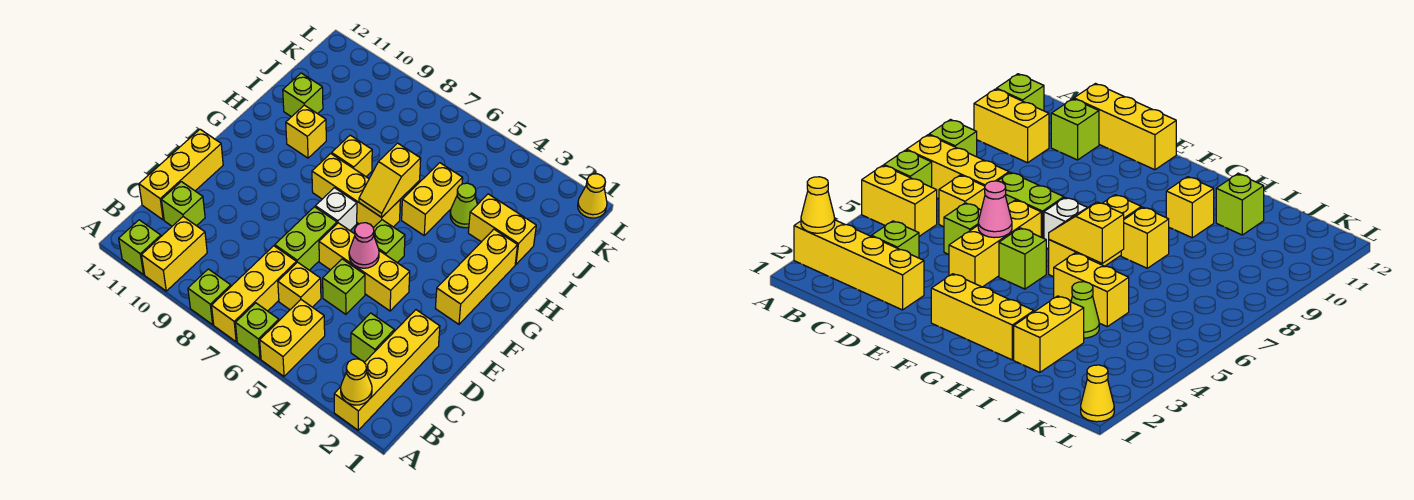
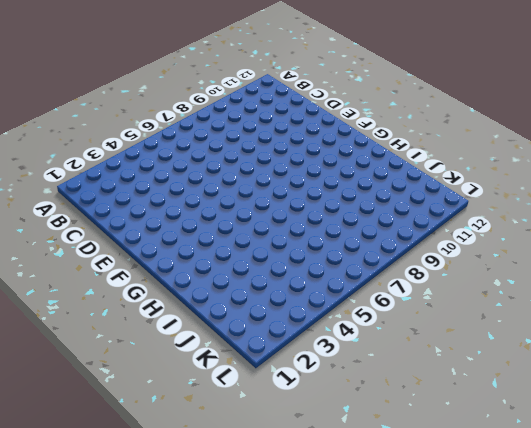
none -> yellow brick A2:D2 level 1
none -> yellow brick A5:B5 level 1
none -> lime brick A6 level 1

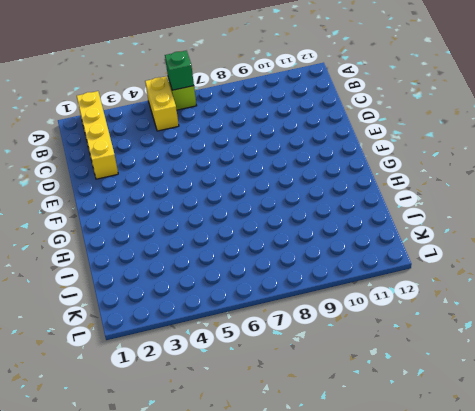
green brick A6 level 2 -> none
none -> yellow brick A7:C7 level 1
none -> lime brick A8 level 1
none -> yellow brick A10:B10 level 1

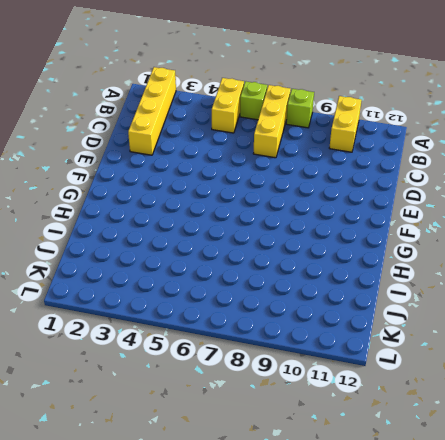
none -> lime brick A11 level 1
none -> lime brick C3 level 1
none -> yellow brick C6 level 1

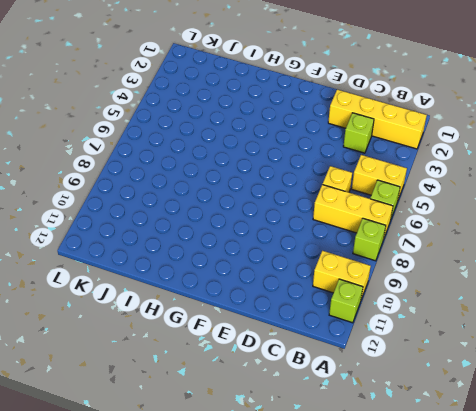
none -> lime brick C11 level 1
none -> yellow brick C12:E12 level 1
none -> lime brick D5 level 1

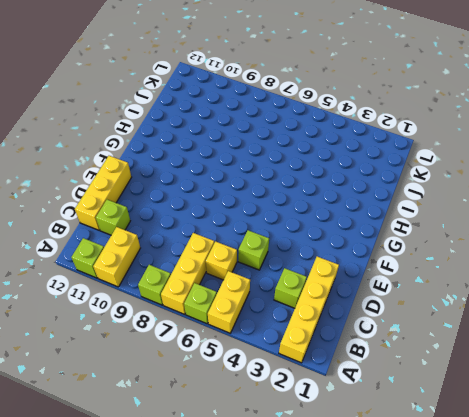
none -> lime brick D7:E7 level 1
none -> yellow brick E4:E6 level 1
none -> yellow brick F2:H2 level 1

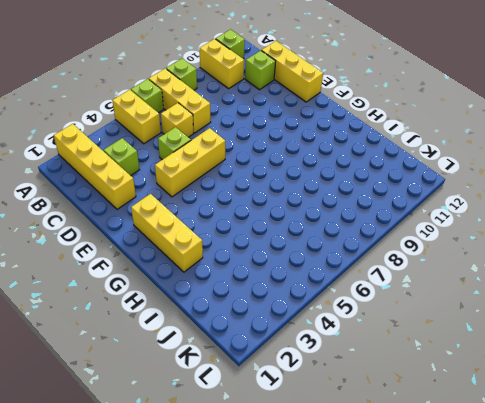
none -> lime brick D7:E7 level 1
none -> lime brick F5 level 1
none -> white brick F7 level 1

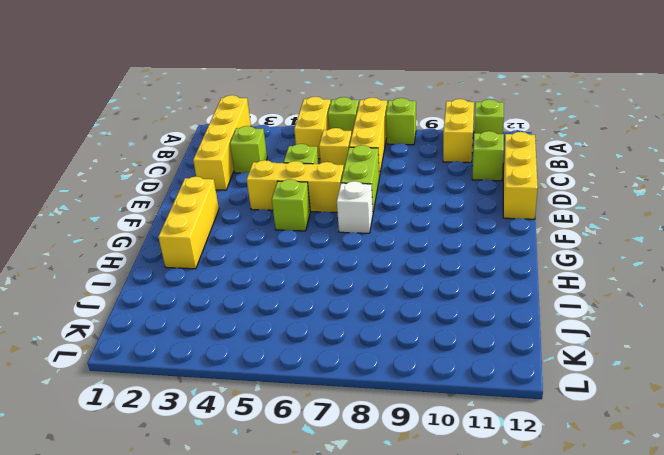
none -> yellow brick G6:G8 level 1
none -> yellow brick H5:I5 level 1
none -> yellow brick H8 level 1

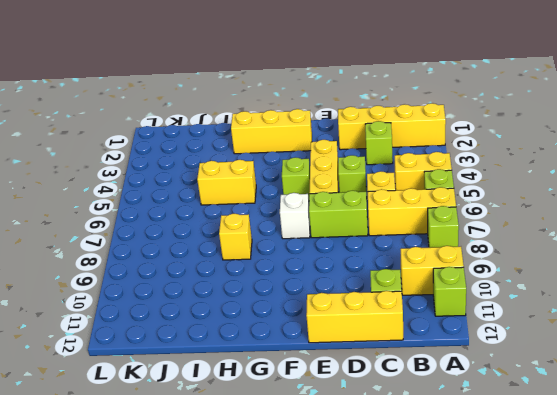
none -> yellow brick G6:G8 level 1
none -> yellow brick H10 level 1
none -> yellow brick I2:I3 level 1

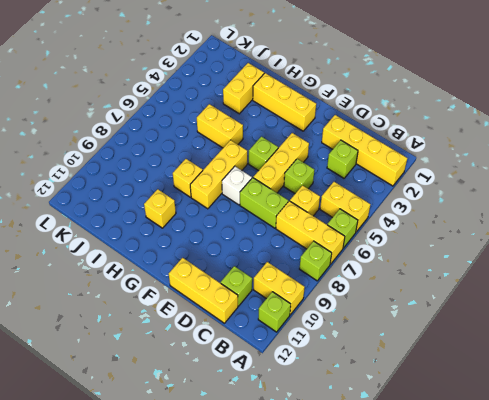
none -> lime cone I4 level 1
none -> lime brick I11 level 1
none -> yellow cone L1 level 1

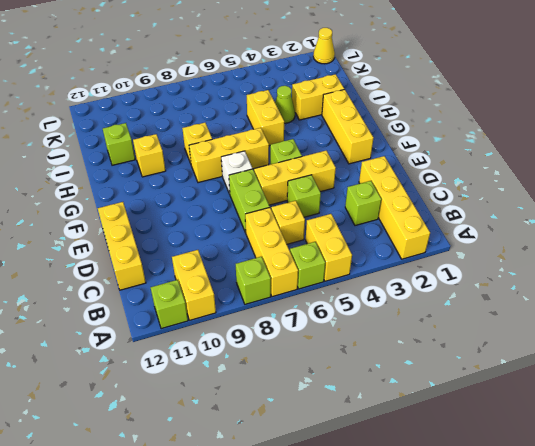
none -> lime brick C11 level 1
none -> yellow cone A2 level 2
none -> pink cone E5 level 2

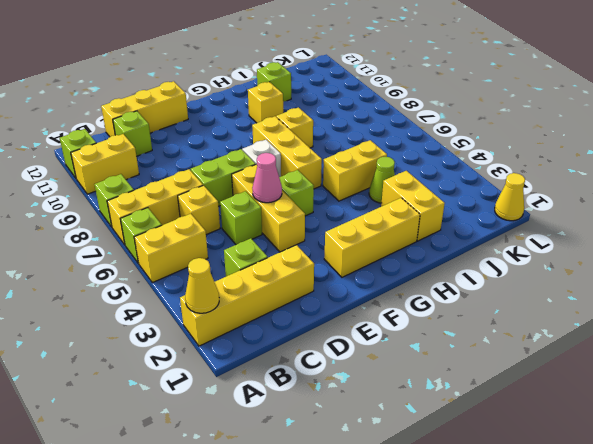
none -> yellow slope G6:H6 level 2 top H

